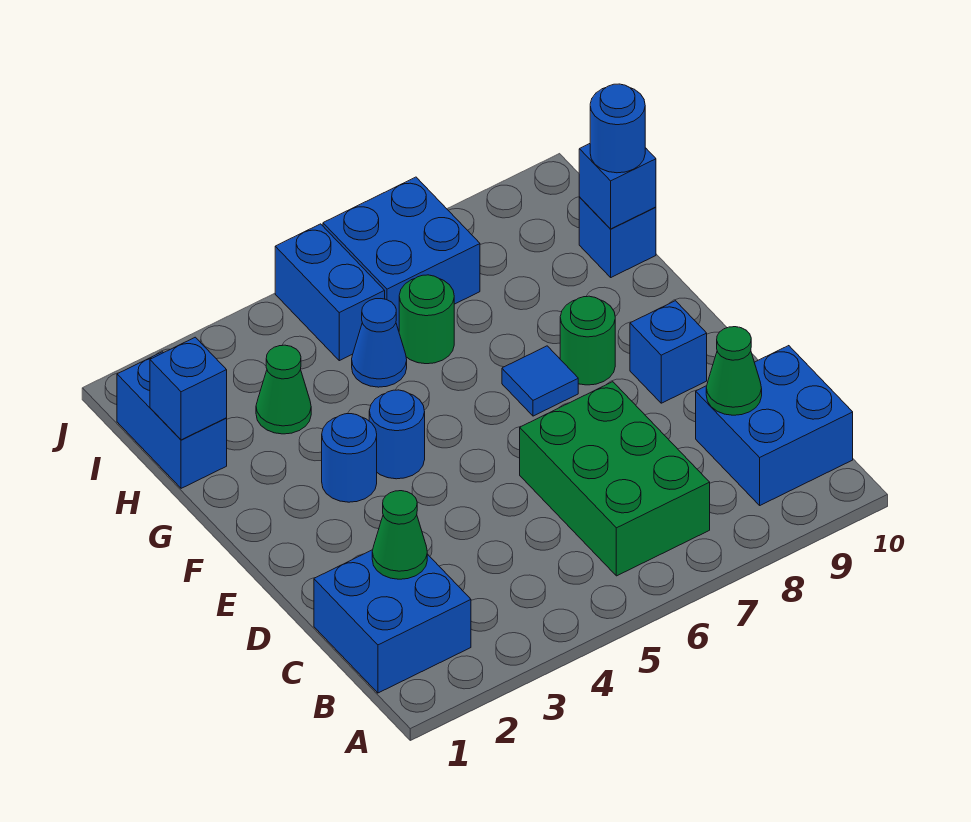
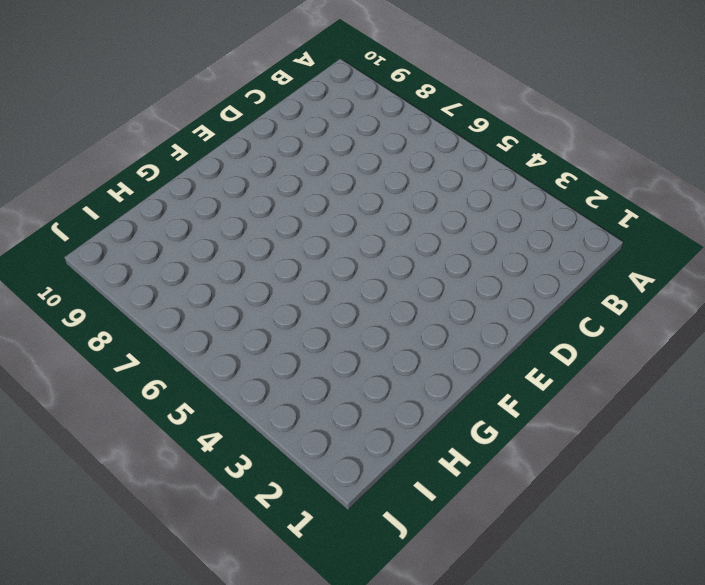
none -> blue brick B1:C2 level 1
none -> green brick B6:D7 level 1
none -> blue brick B9:C10 level 1

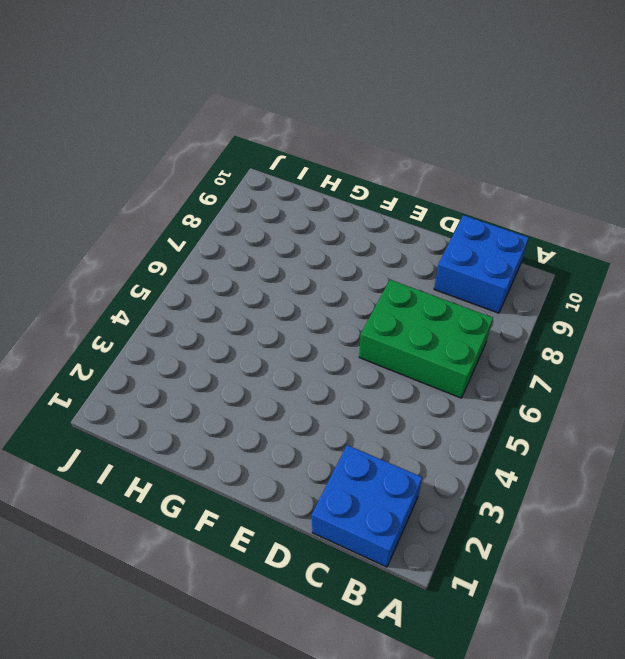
none -> blue brick E9 level 1
none -> blue round brick F3 level 1
none -> blue round brick F4 level 1

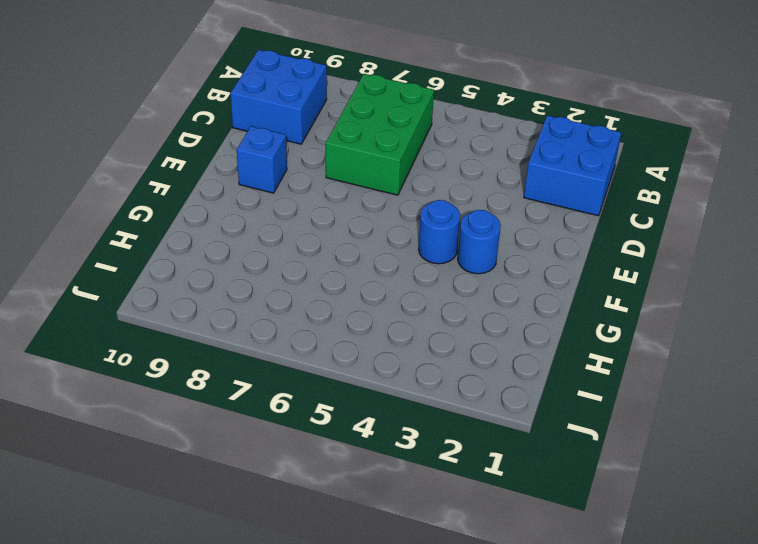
none -> blue tile F7 level 1
none -> green round brick F8 level 1
none -> blue brick H1:I1 level 1

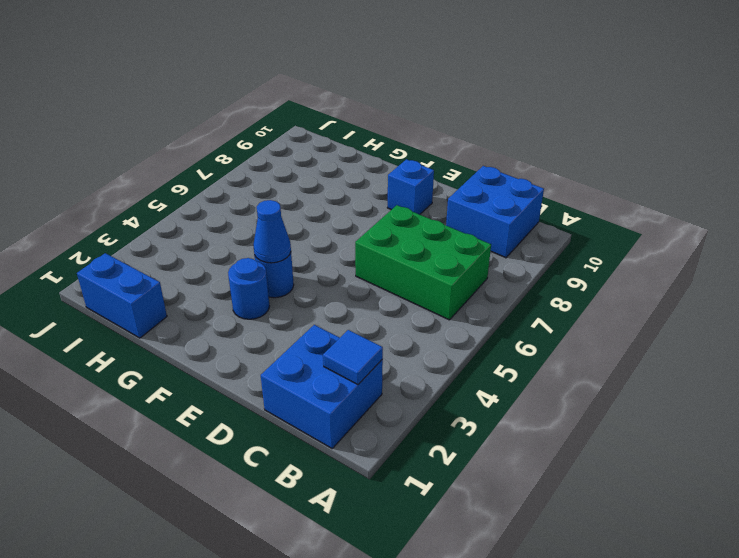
blue tile B2 level 2 -> blue tile F7 level 1
blue cone F4 level 2 -> blue cone H5 level 1
none -> green round brick F8 level 1
none -> green cone H3 level 1
none -> green round brick H6 level 1

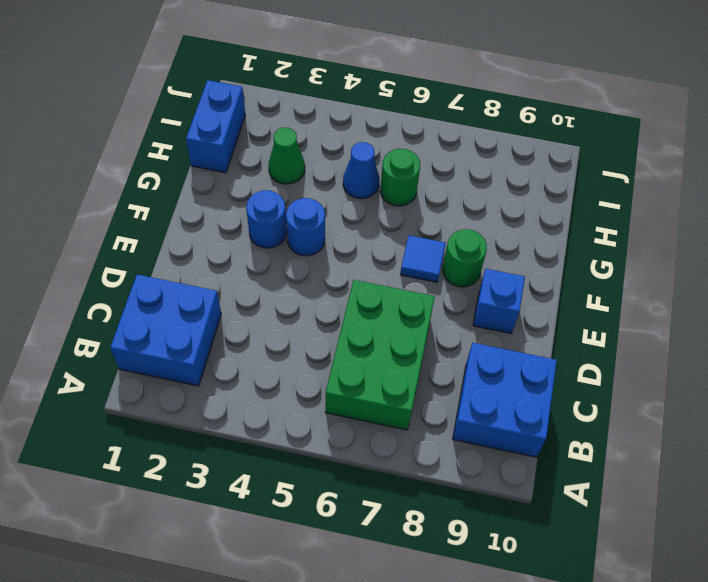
none -> blue brick H10 level 1
none -> blue brick I5:J5 level 1
none -> blue brick I6:J7 level 1

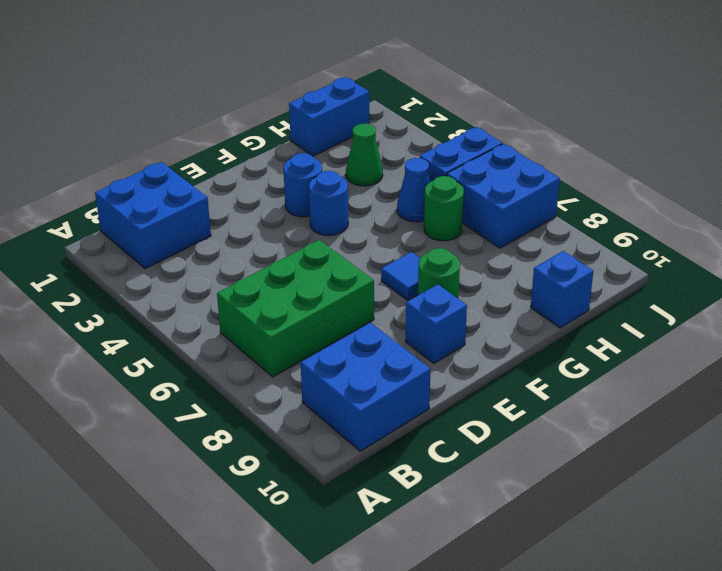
none -> green cone C2 level 2
none -> green cone C9 level 2
none -> blue brick H1 level 2

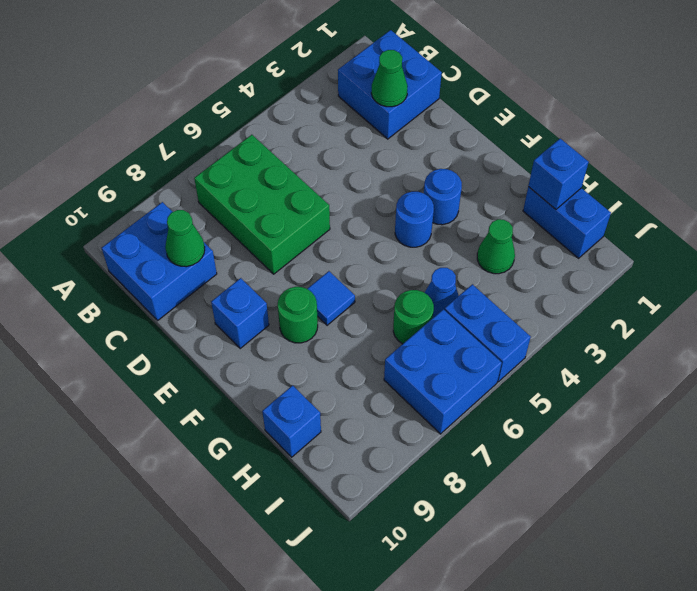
none -> blue brick H10 level 2
none -> blue round brick H10 level 3

